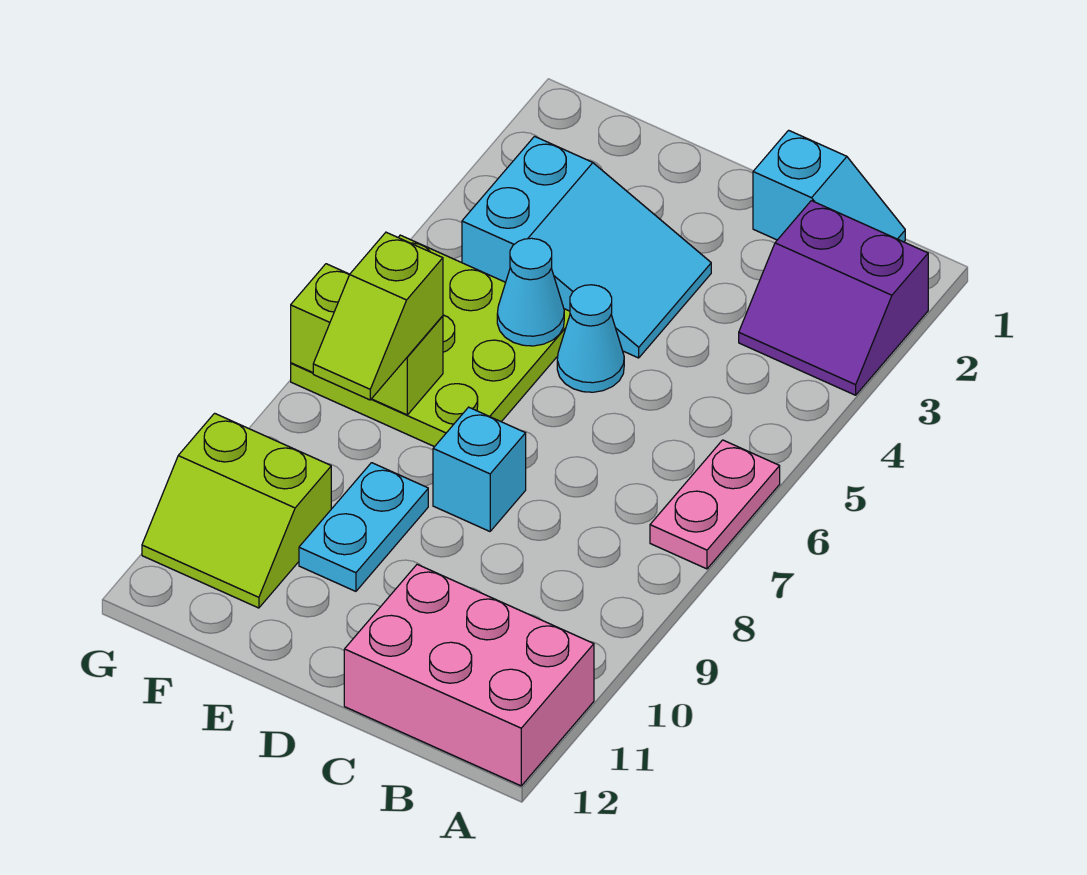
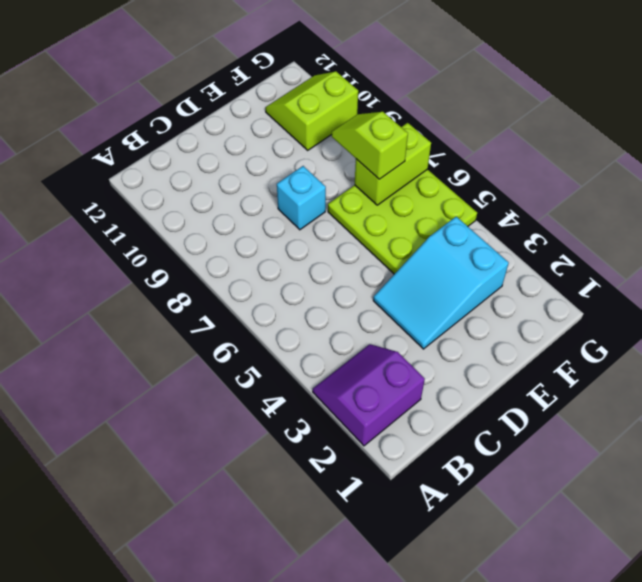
none -> pink plate A6:A7 level 1
none -> pink brick A11:C12 level 1
none -> cyan slope B1:C1 level 1 top C

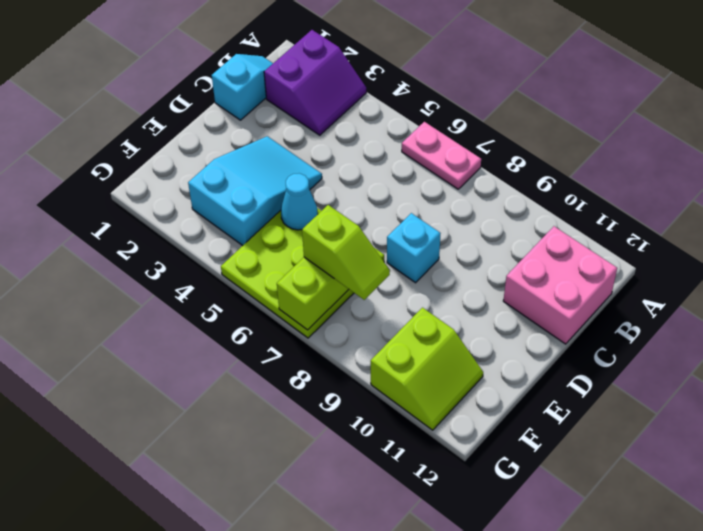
pink brick B11:C12 level 1 -> pink brick A11:C12 level 1
none -> cyan cone D5 level 1
none -> cyan plate E9:E10 level 1

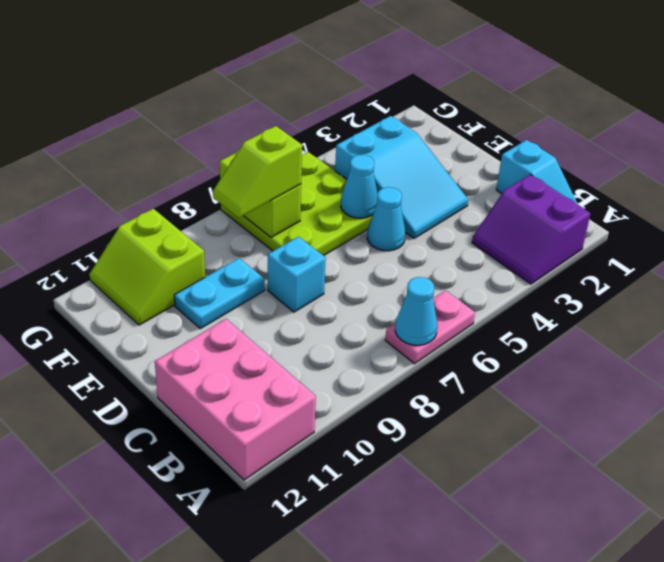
cyan cone A7 level 2 -> none

